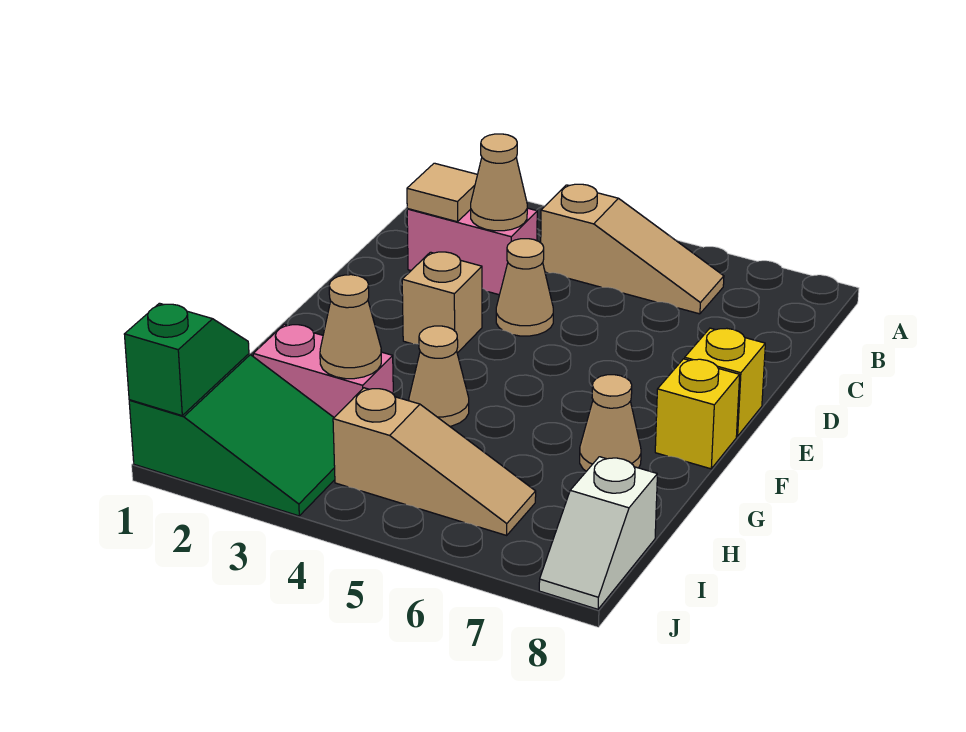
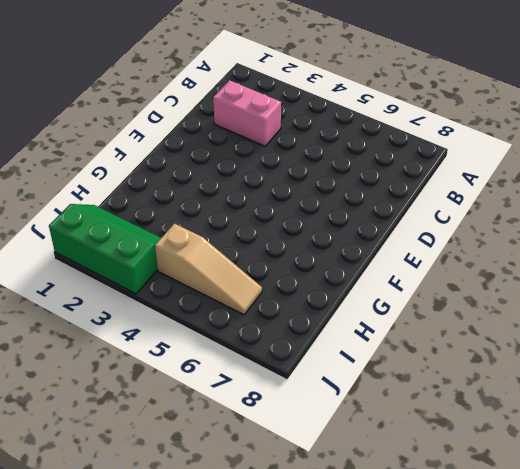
green slope I1:J3 level 1 top J -> green slope I1:J3 level 1 top 1
none -> tan slope B4:B6 level 1 top 4
none -> tan cone D4 level 1
none -> tan brick E3 level 1

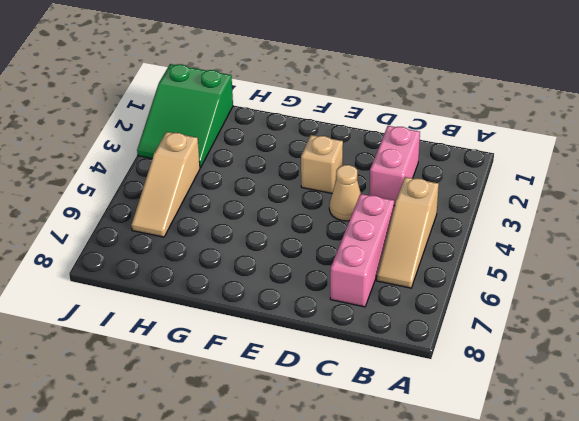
pink brick C5:C7 level 1 -> none
none -> yellow brick E8 level 1
none -> yellow brick F8 level 1
none -> tan cone G4 level 1

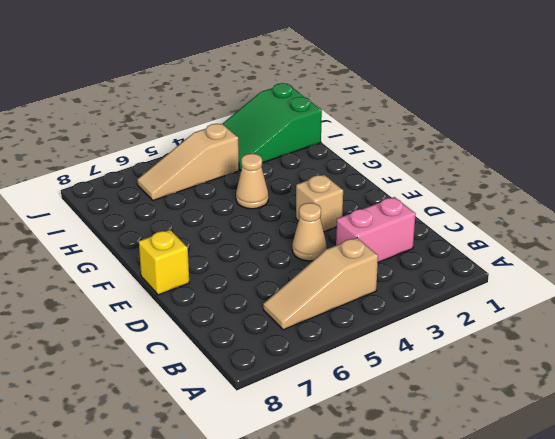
none -> yellow brick F8 level 1
none -> tan cone G7 level 1
none -> pink brick H2:H3 level 1

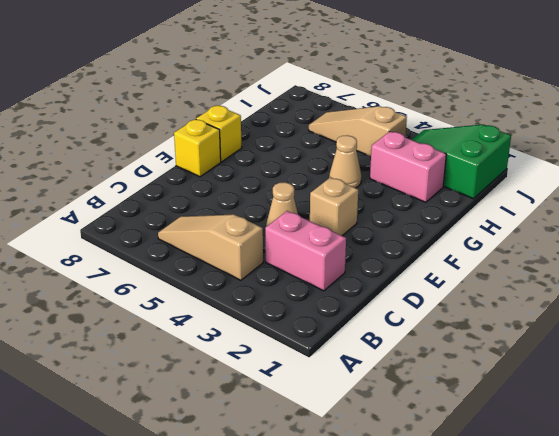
none -> tan cone G7 level 1
none -> white slope I8:J8 level 1 top I
none -> tan tile C2 level 2

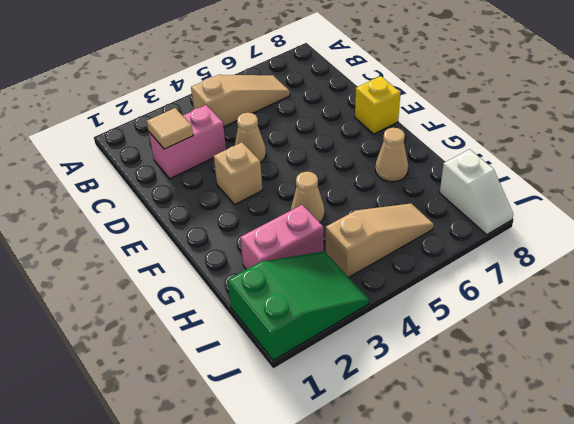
none -> yellow brick F8 level 1
none -> tan cone C3 level 2
none -> tan cone H3 level 2

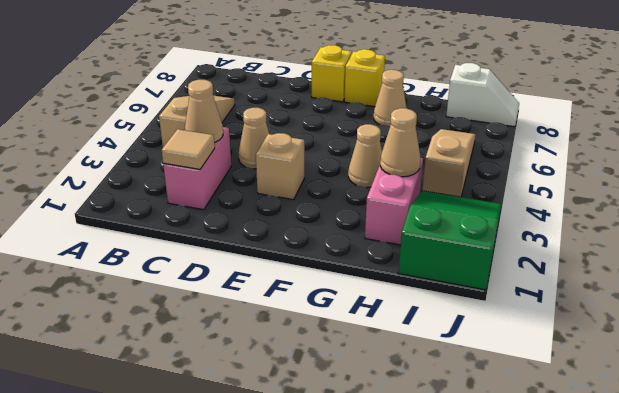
none -> green slope I1:J1 level 2 top J

